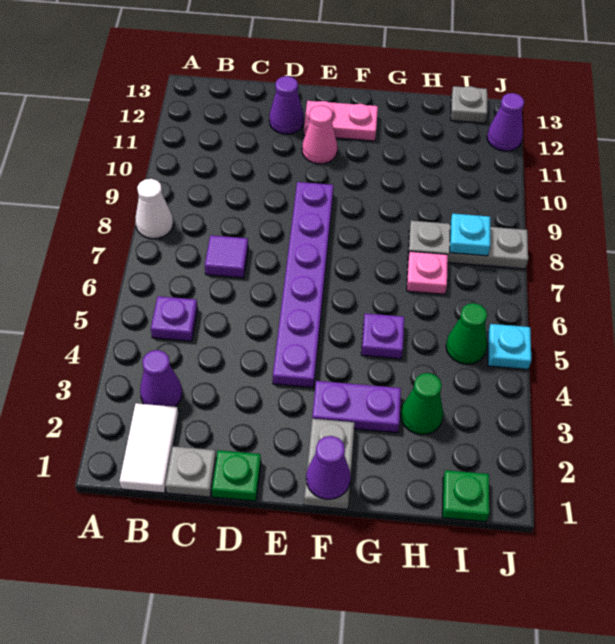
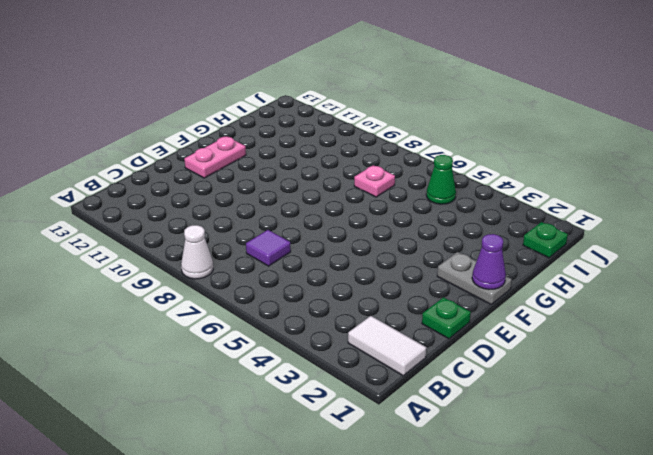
none -> purple cone B3 level 1
none -> purple plate B5 level 1
none -> grey plate C1 level 1

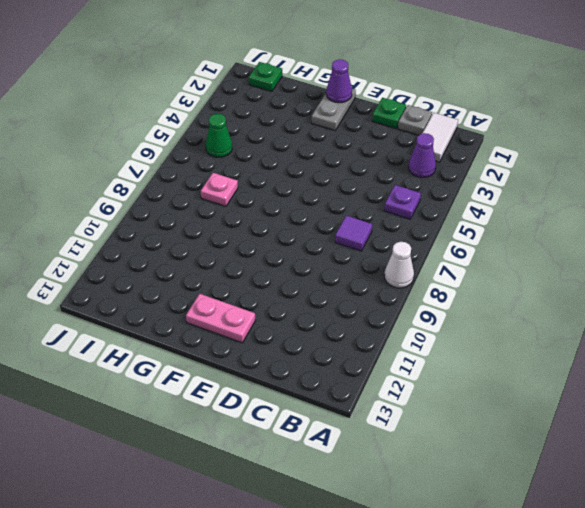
none -> purple cone D12 level 1
none -> purple plate E4:E9 level 1
none -> pink cone E11 level 1

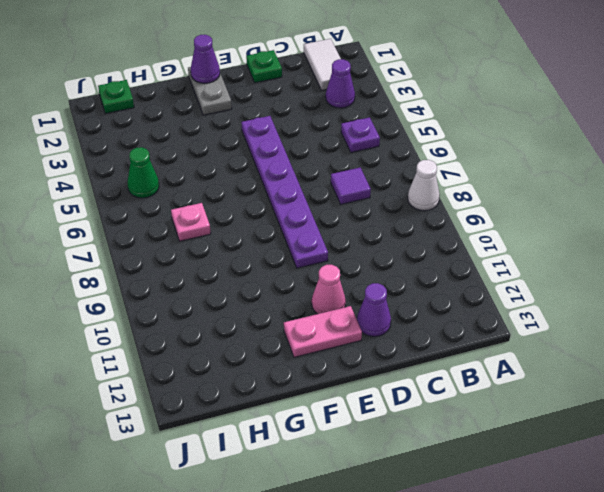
none -> grey plate C1 level 1
none -> purple plate F3:G3 level 1
none -> purple plate G5 level 1

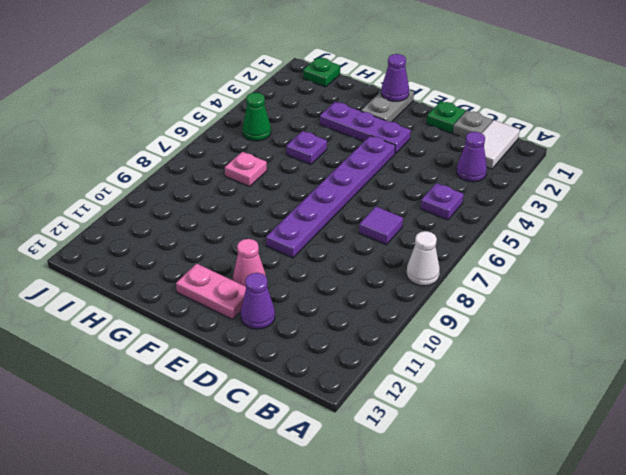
purple plate E3:G3 level 1 -> purple plate F3:G3 level 1
none -> green cone H3 level 1
none -> grey plate H8:J8 level 1
none -> grey plate I13 level 1

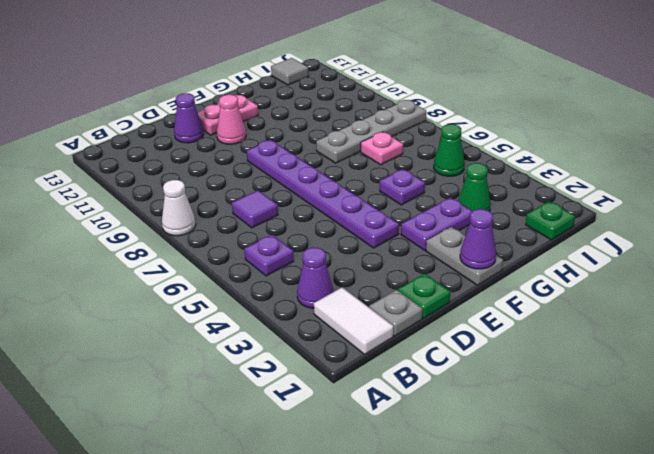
grey plate G8:J8 level 1 -> grey plate H8:J8 level 1
grey tile I13 level 1 -> grey plate I13 level 1
none -> cyan plate J5 level 1
none -> purple cone J12 level 1
none -> cyan plate I8 level 2

